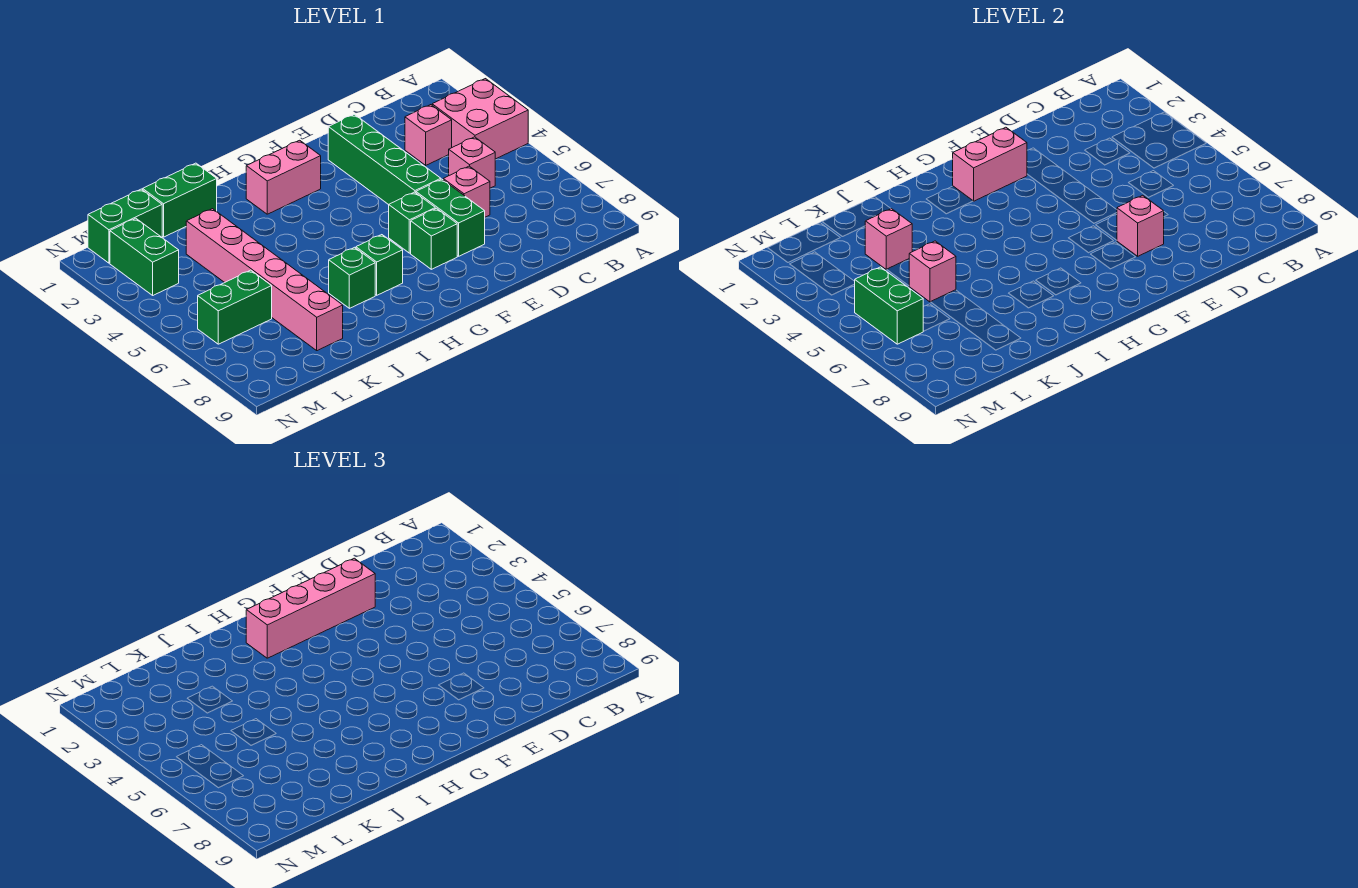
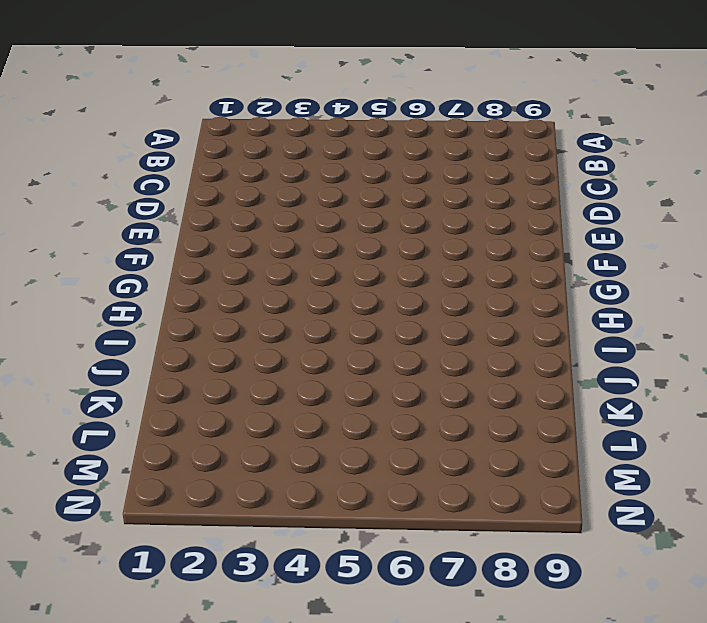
none -> pink brick A3:B4 level 1
none -> pink brick C3 level 1
none -> pink brick C5 level 1

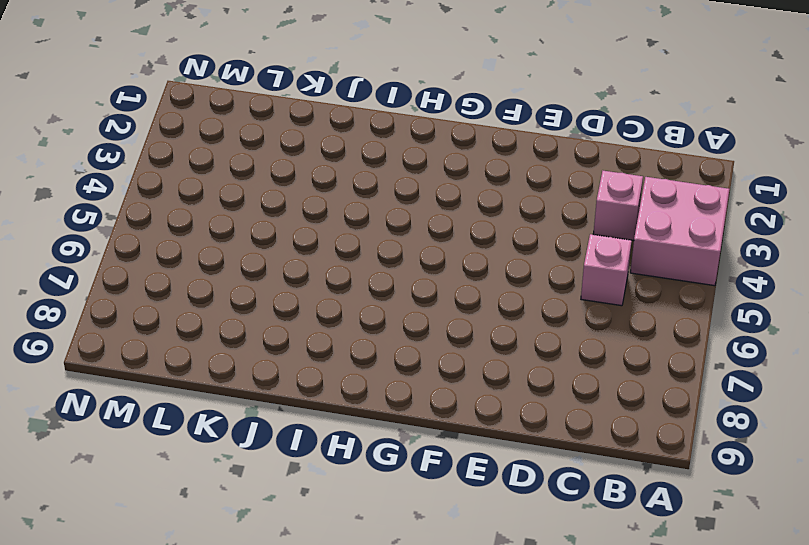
none -> pink brick D6 level 1
none -> green brick E2:E5 level 1
none -> green brick E6:E7 level 1

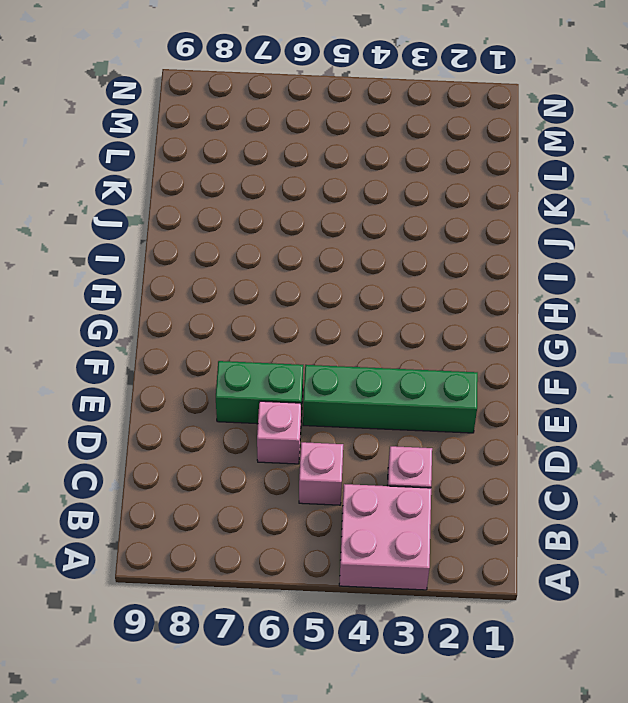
none -> green brick F6 level 1
none -> green brick F7 level 1
none -> pink brick G2:H2 level 1

